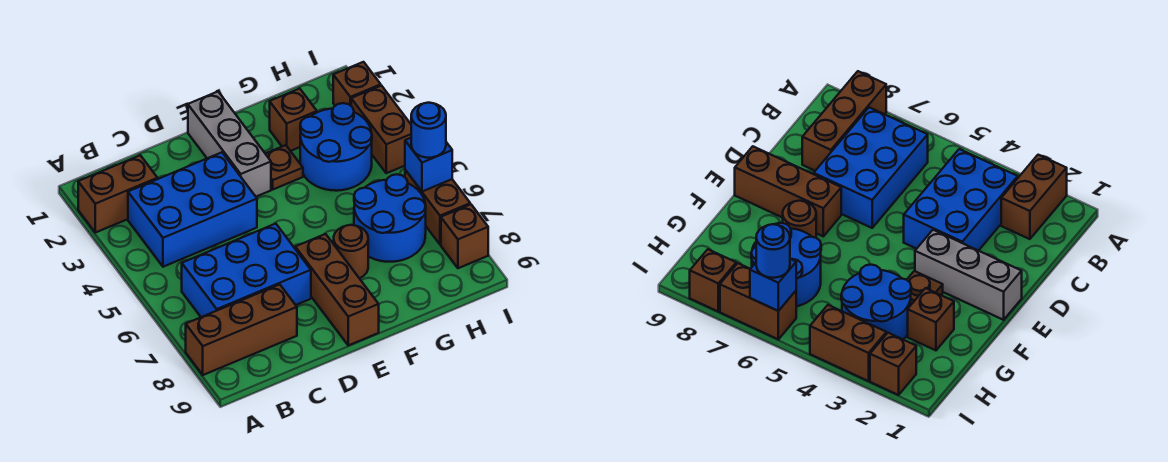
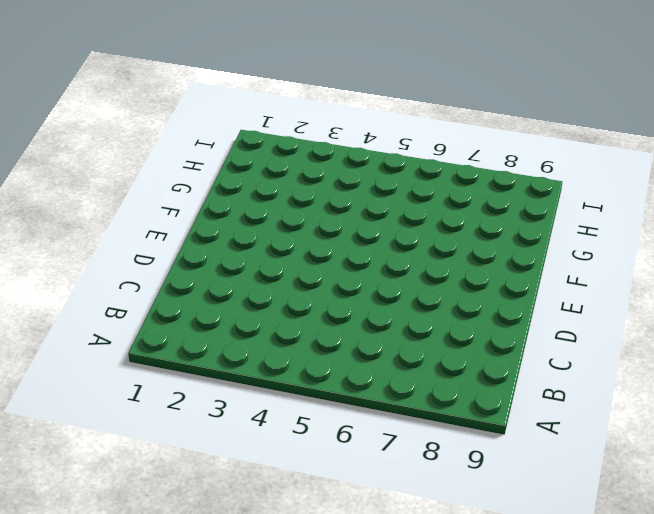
none -> brown brick A2:B2 level 1
none -> brown brick A8:C8 level 1
none -> blue brick B3:D4 level 1

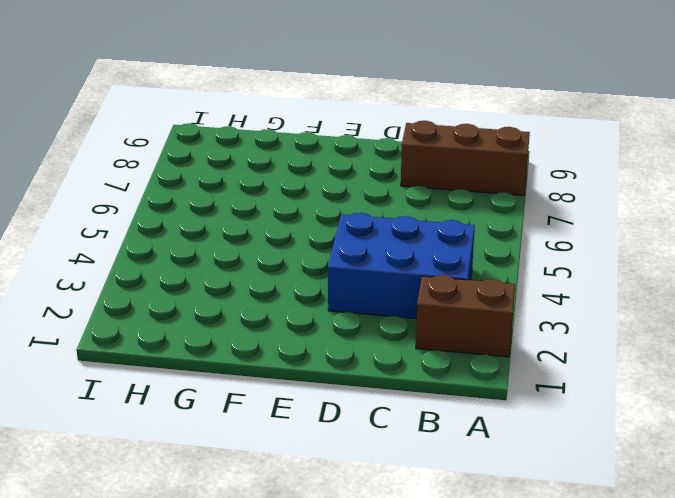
none -> blue brick B6:D7 level 1
none -> grey brick E1:E3 level 1
none -> brown brick E7:E9 level 1

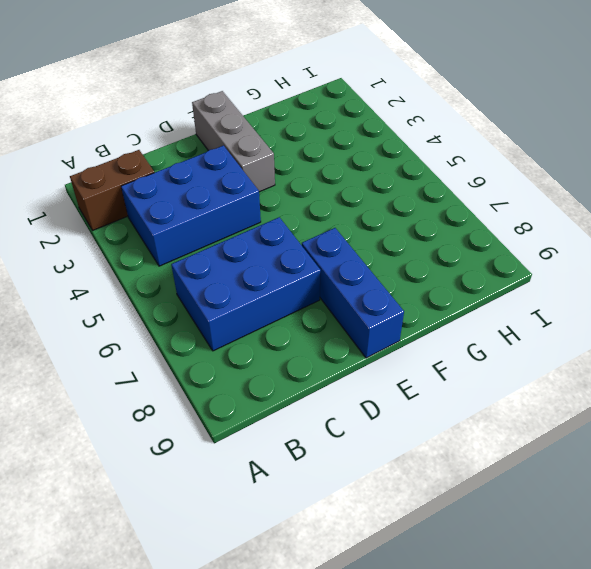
blue brick E7:E9 level 1 -> brown brick E7:E9 level 1
none -> brown brick A8:C8 level 1
none -> brown plate F3 level 1
none -> brown round brick F7 level 1

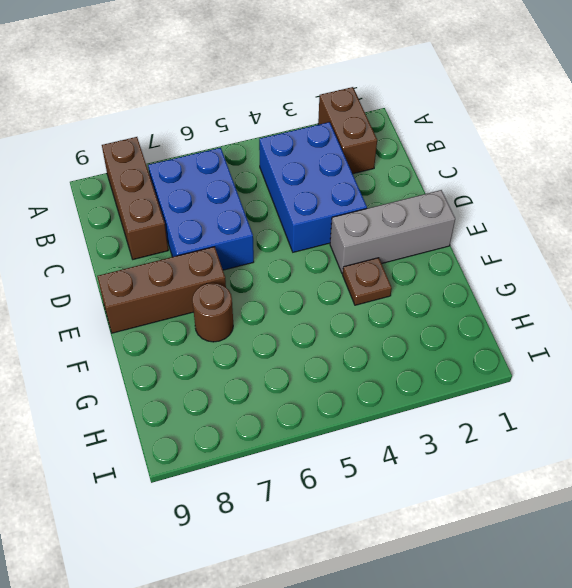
none -> brown brick G2 level 1
none -> blue round brick G3:H4 level 1
none -> blue round brick G6:H7 level 1

